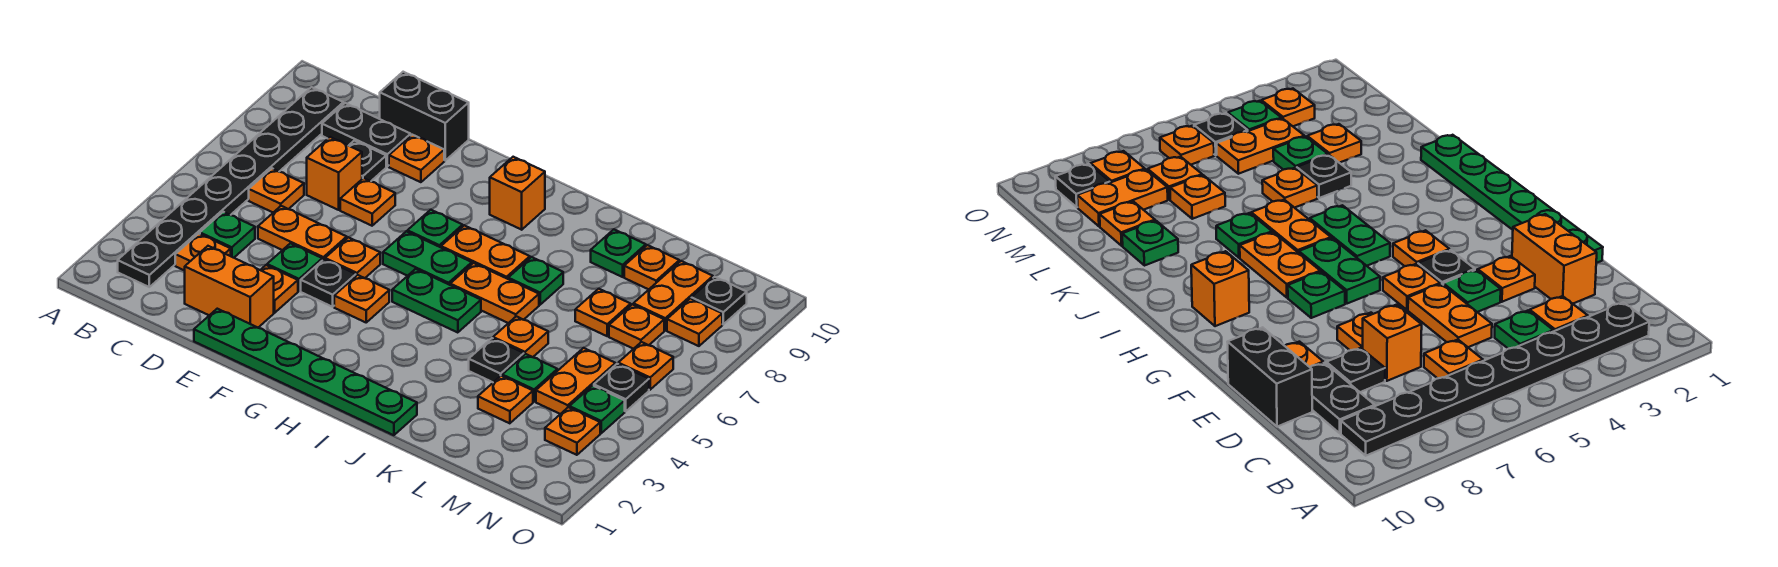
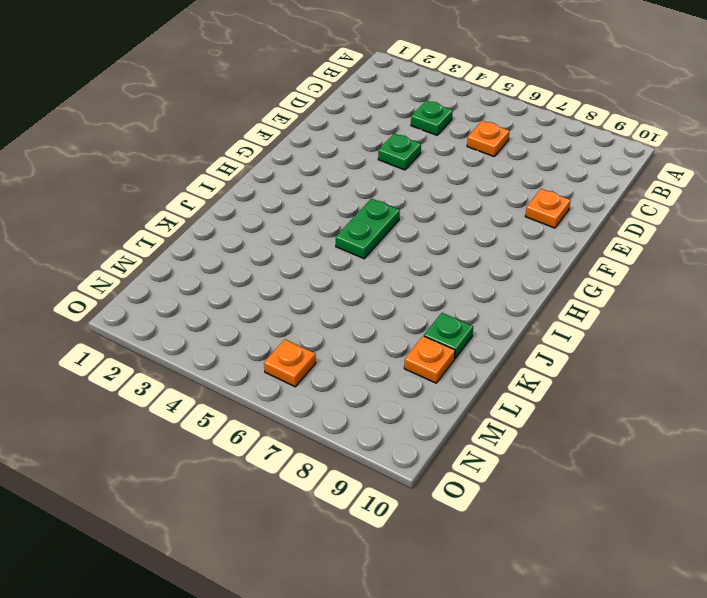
none -> black plate B2:B9 level 1
none -> orange plate C3 level 1
none -> black plate C9:D9 level 1
none -> orange brick D2:E2 level 1

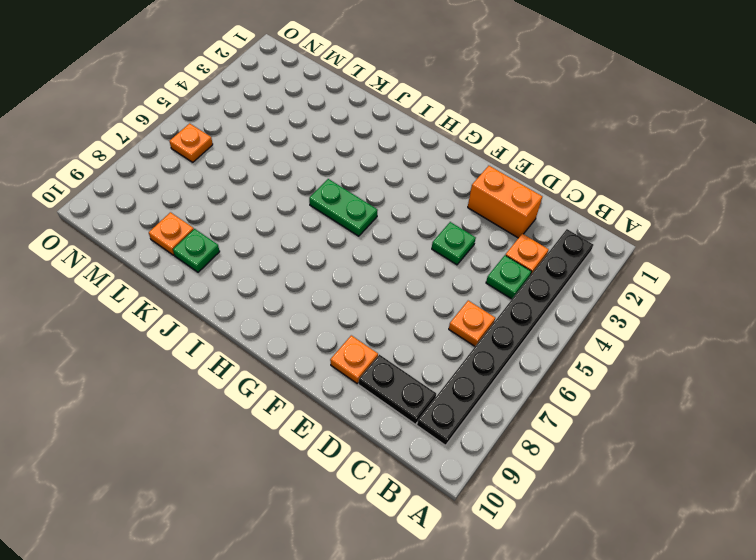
none -> orange plate D5:E5 level 1
none -> orange brick D7 level 1
none -> black plate D8 level 1
none -> black brick D10:E10 level 1

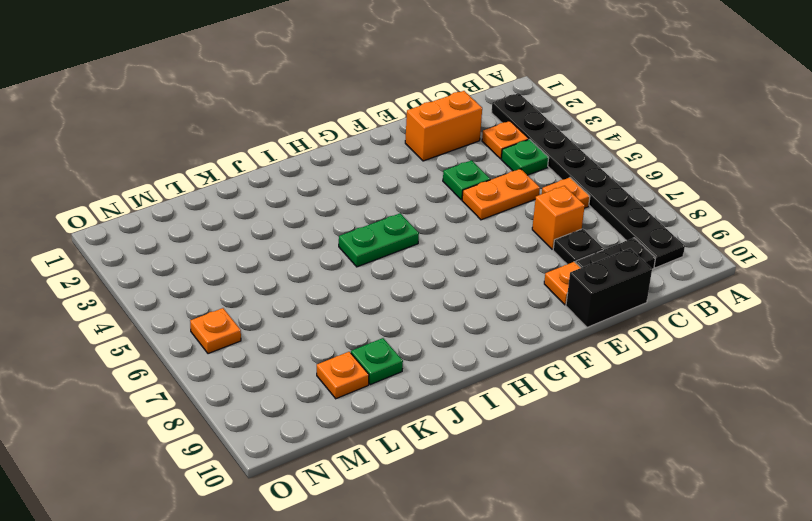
none -> green plate E1:J1 level 1
none -> orange plate E3 level 1
none -> orange plate E7 level 1
none -> black plate F4 level 1

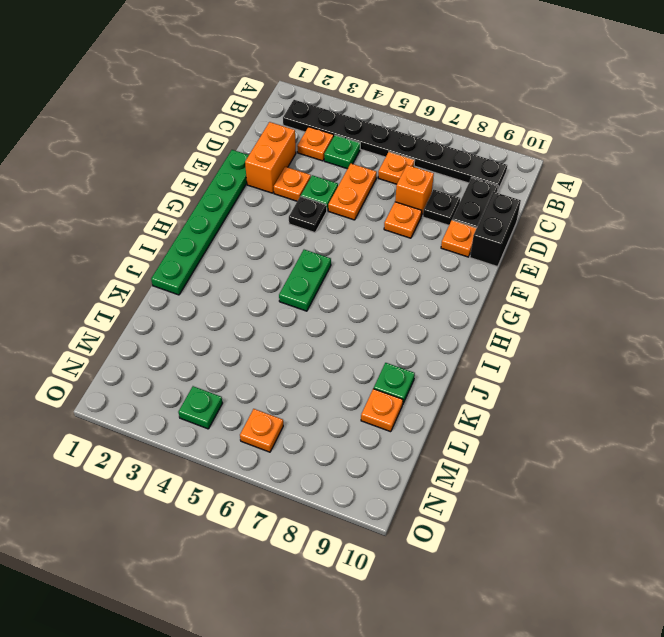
none -> orange plate F5 level 1
none -> orange plate G4 level 1
none -> green plate G6:H6 level 1
none -> green plate G7 level 1

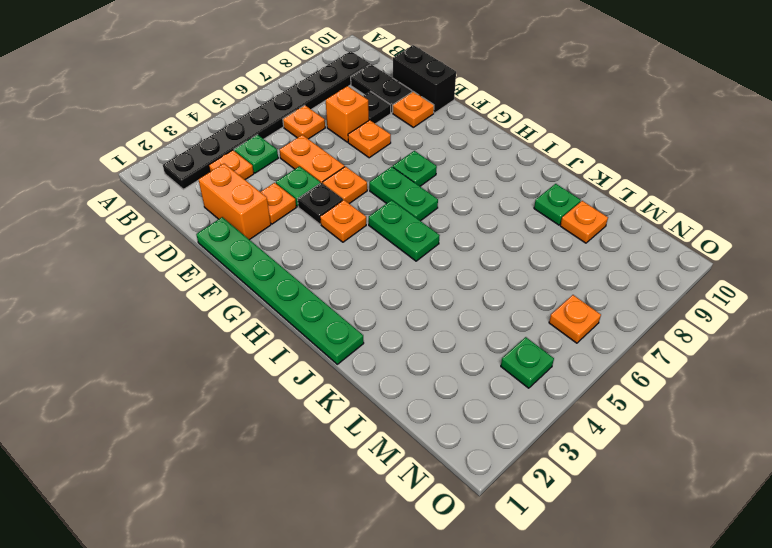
none -> orange plate H7:I7 level 1
none -> orange brick H9 level 1
none -> orange plate I6:J6 level 1
none -> green plate J7 level 1

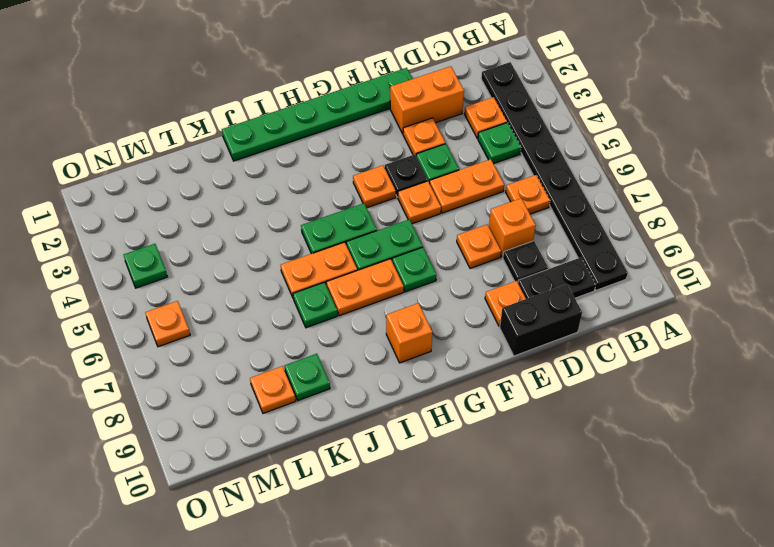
none -> black plate K4 level 1
none -> orange plate K5 level 1
none -> orange plate L3 level 1
none -> green plate L4 level 1

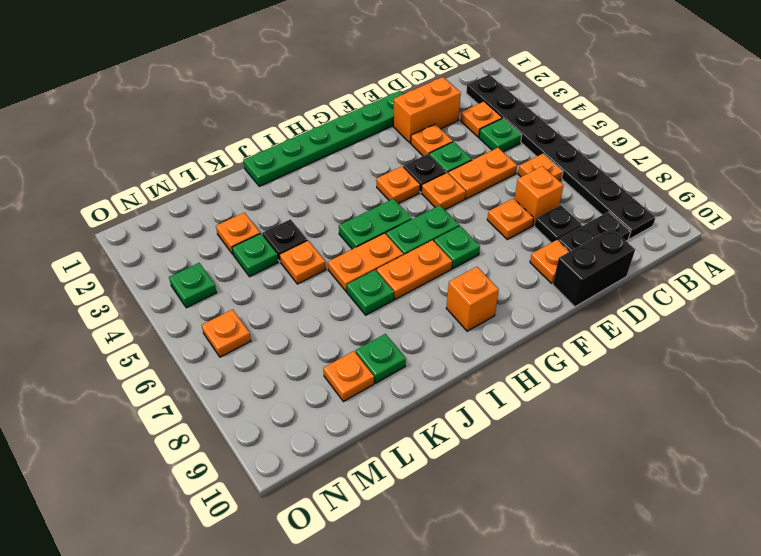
none -> orange plate L7 level 1
none -> orange plate M4:M5 level 1
none -> orange plate M7 level 1
none -> orange plate M8:M9 level 1

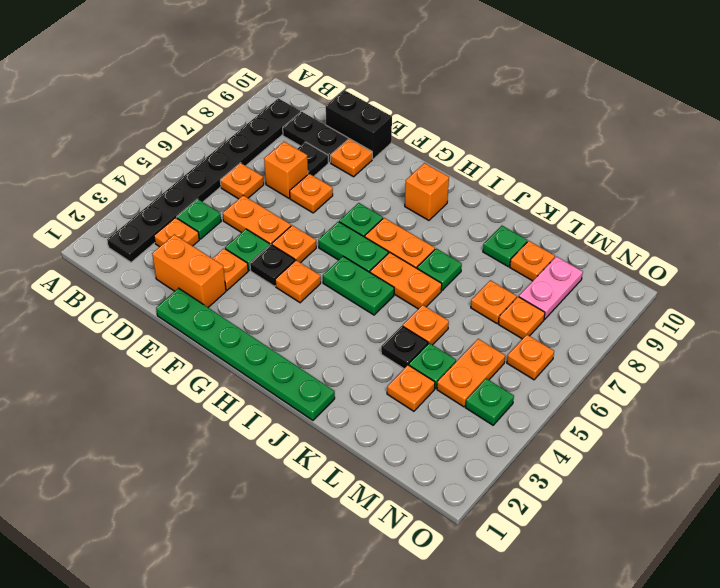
pink plate M8:M9 level 1 -> orange plate M8:M9 level 1
none -> orange plate N3 level 1
none -> black plate N5 level 1
none -> orange plate N8 level 1
none -> black plate N9 level 1

